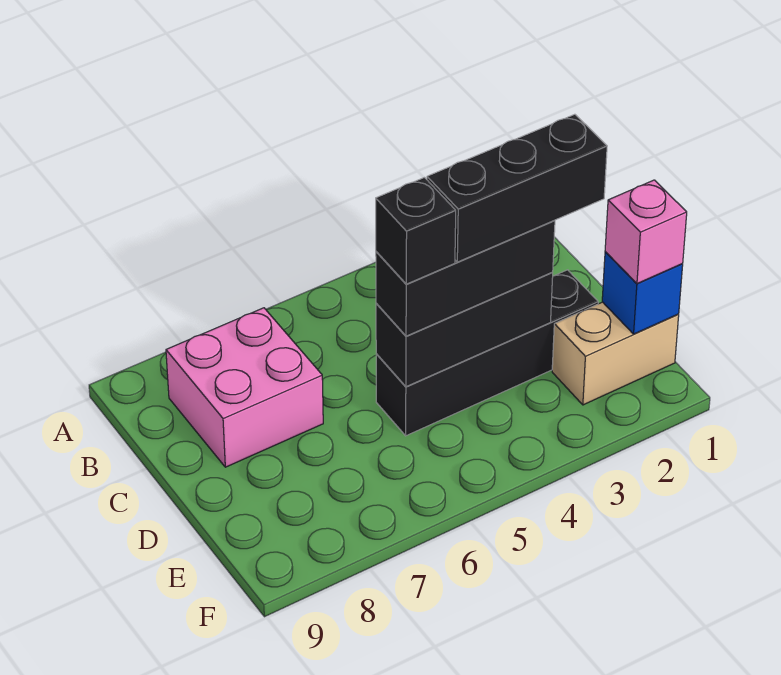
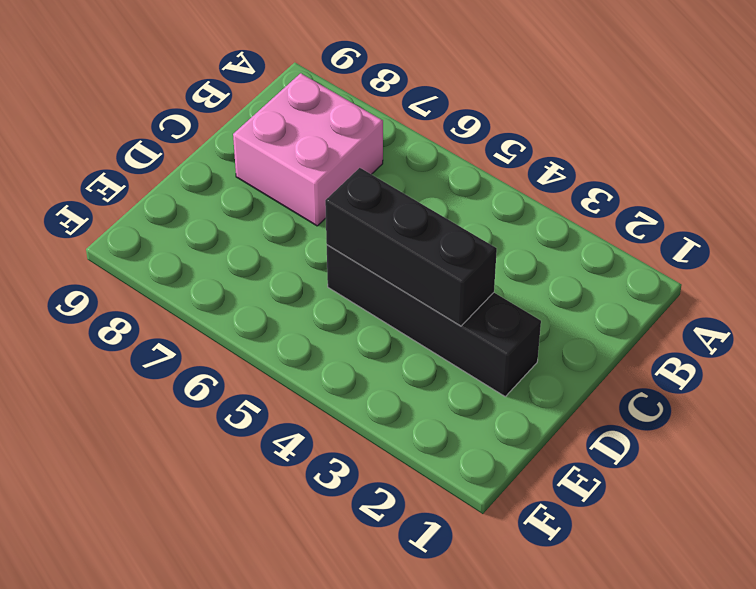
none -> tan brick E1:E2 level 1
none -> blue brick E1 level 2

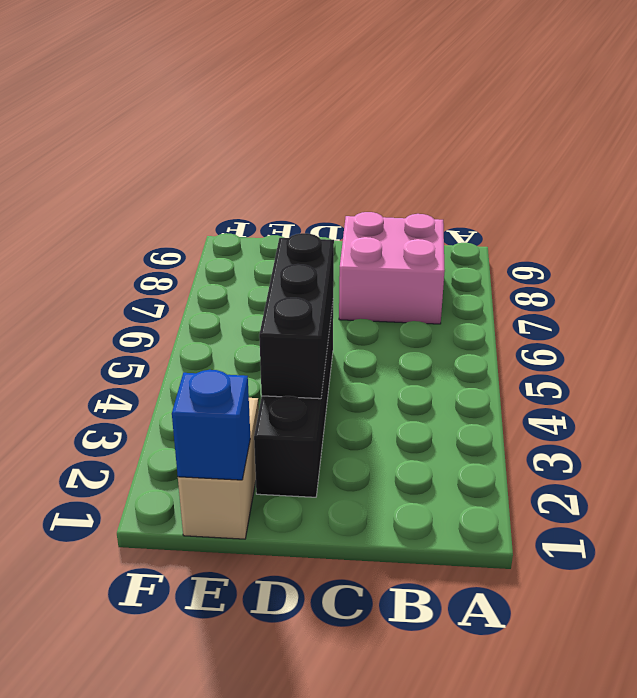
none -> black brick D3:D5 level 3
none -> pink brick E1 level 3

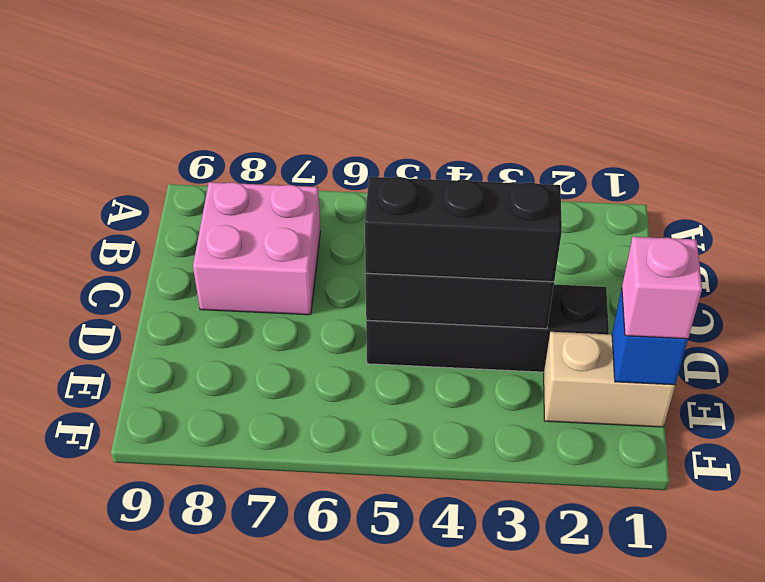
none -> black brick D2:D4 level 4
none -> black brick D5 level 4

